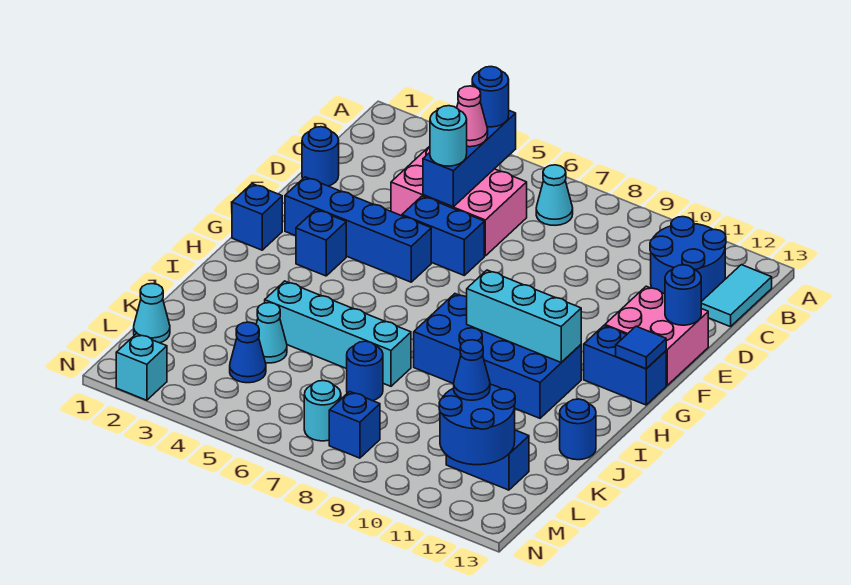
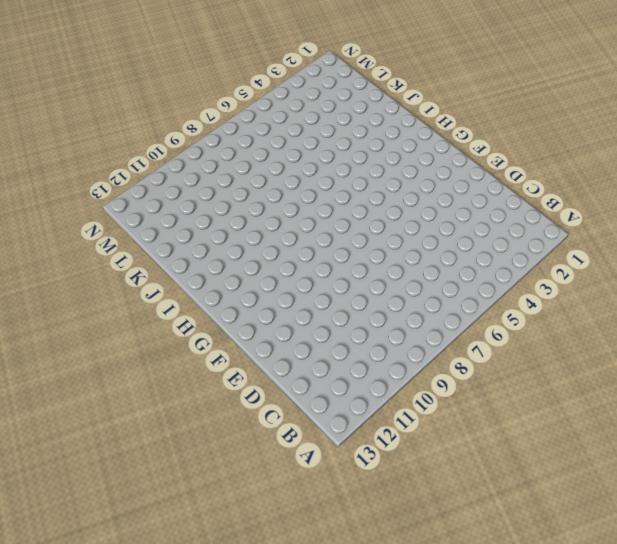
none -> cyan cone B7 level 1
none -> blue round brick B11:C12 level 1
none -> cyan tile B13:C13 level 1
none -> pink brick C4:D6 level 1

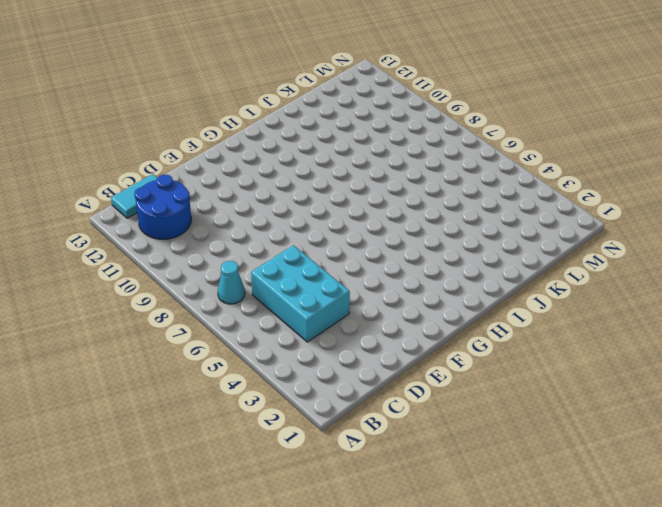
cyan brick C4:D6 level 1 -> pink brick C4:D6 level 1
none -> blue round brick D1 level 1
none -> blue brick E5:E6 level 1
none -> pink brick E12:F13 level 1
none -> blue brick F2:F5 level 1

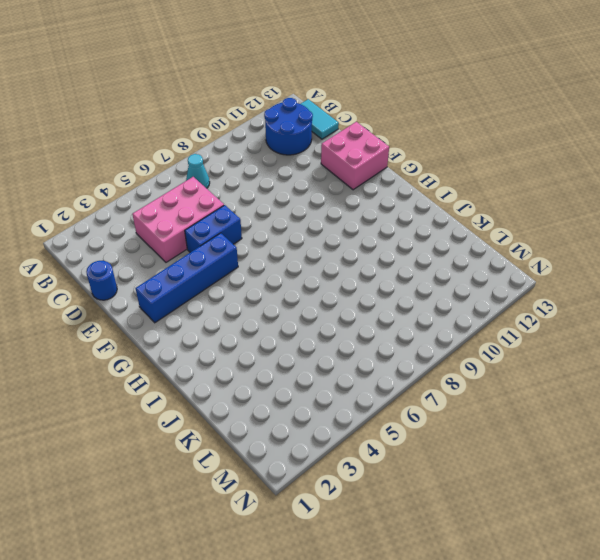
none -> blue brick G1 level 1
none -> blue brick G3 level 1
none -> blue brick G12:G13 level 1
none -> blue brick H8:I11 level 1

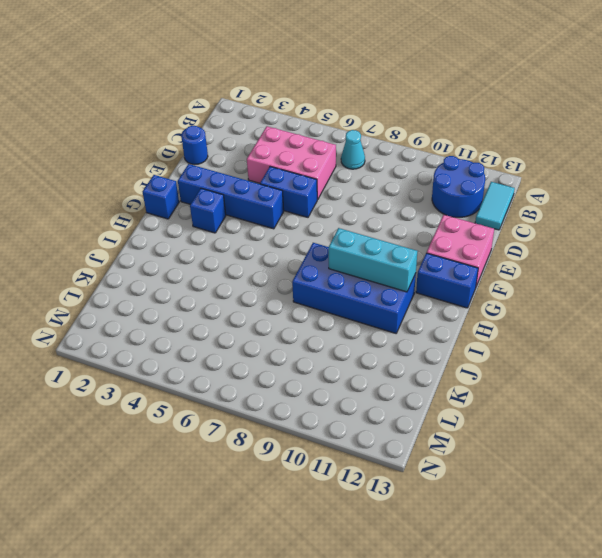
none -> cyan brick J4:J7 level 1
none -> blue round brick J13 level 1
none -> cyan cone K4 level 1
none -> blue round brick K7 level 1

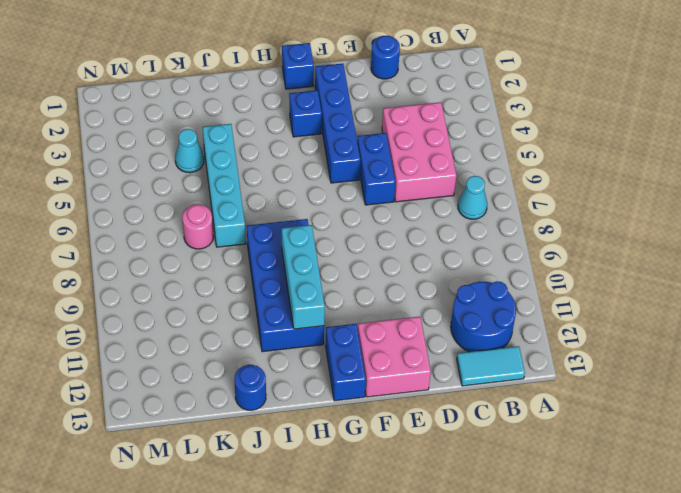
pink round brick K7 level 1 -> blue round brick K7 level 1
none -> cyan cone L1 level 1
none -> blue cone L4 level 1
none -> blue brick L11:L12 level 1
none -> cyan round brick M7 level 1

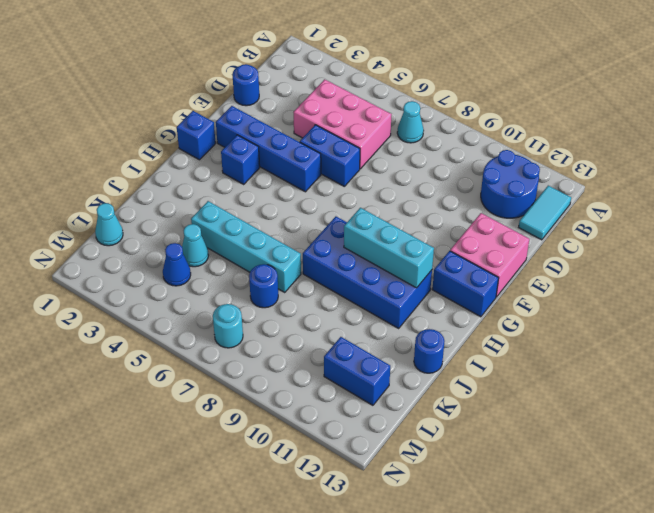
none -> blue brick M8 level 1
none -> cyan brick N2 level 1
none -> blue brick B5:D5 level 2
none -> blue round brick E13 level 2

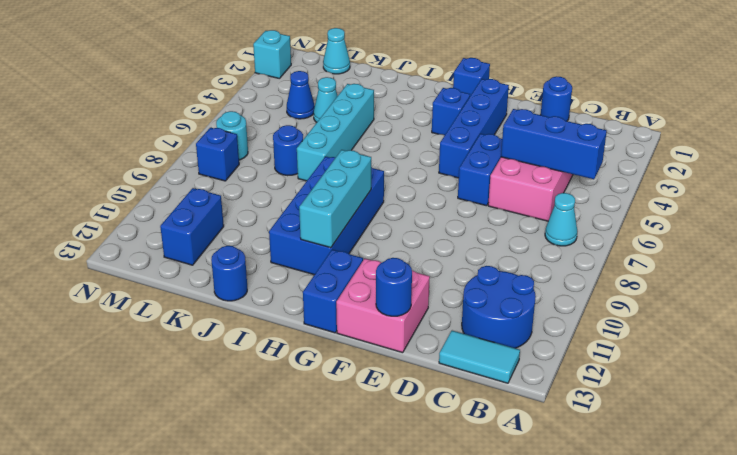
none -> blue tile G13 level 2
none -> blue round brick L11:M12 level 2
none -> blue round brick B5 level 3
none -> pink cone C5 level 3

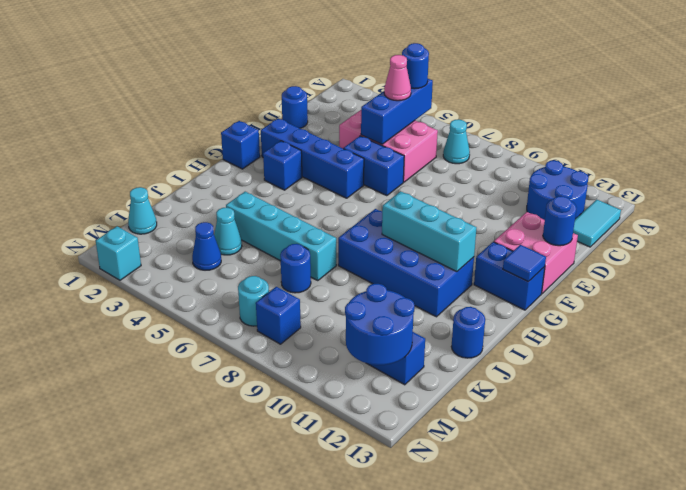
none -> cyan round brick D5 level 3
none -> blue cone L11 level 3

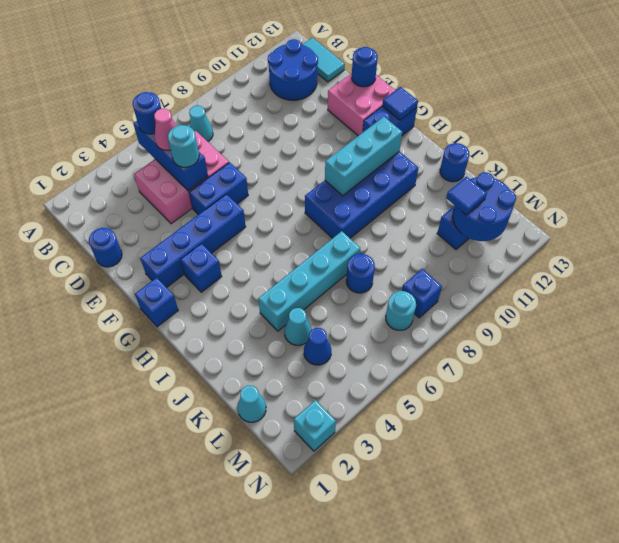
blue tile L11 level 3 -> blue cone L11 level 3

